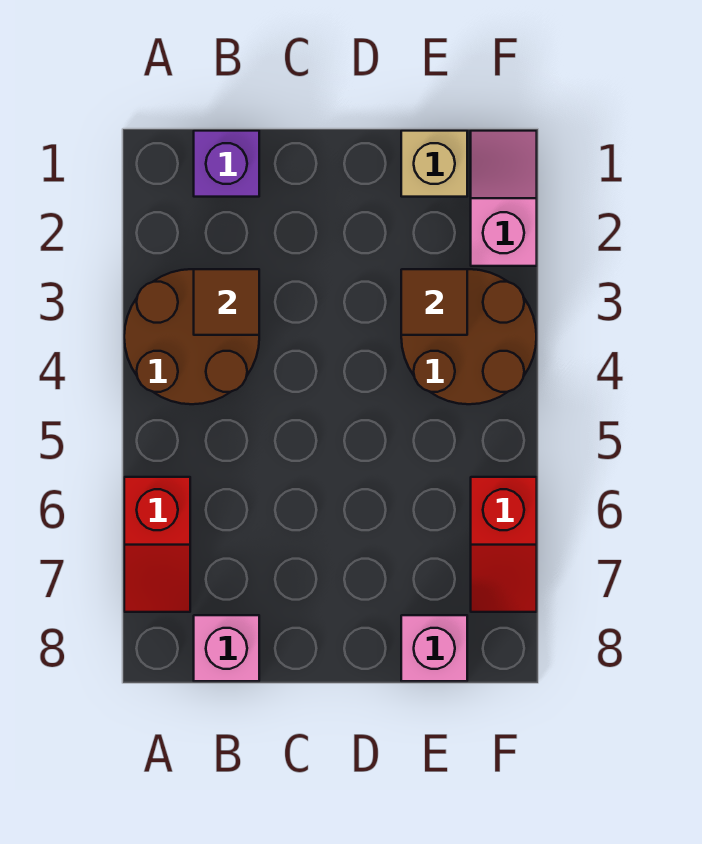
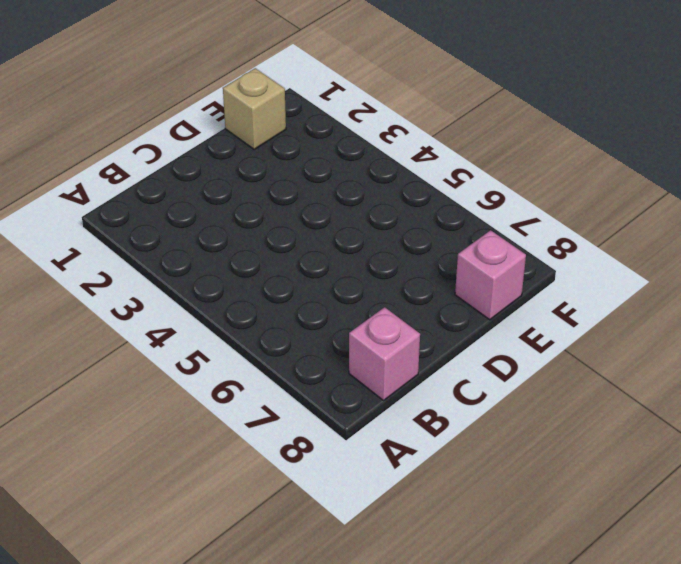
none -> brown round brick A3:B4 level 1
none -> red slope A6:A7 level 1 top 6

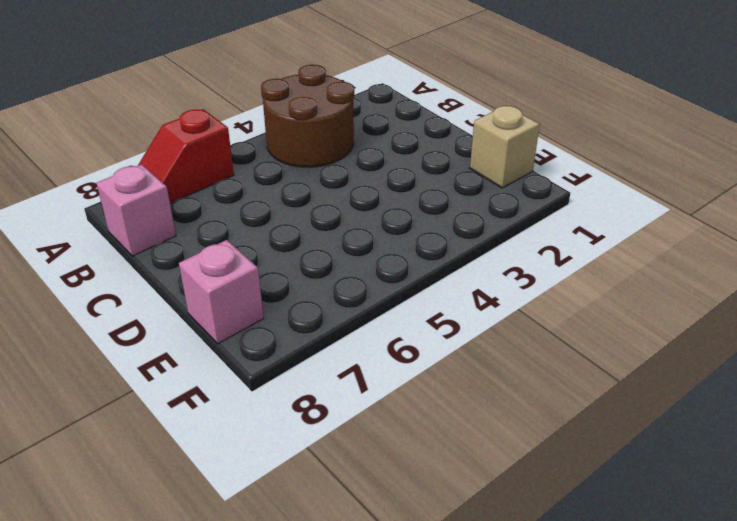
none -> purple brick B1 level 1
none -> brown round brick E3:F4 level 1

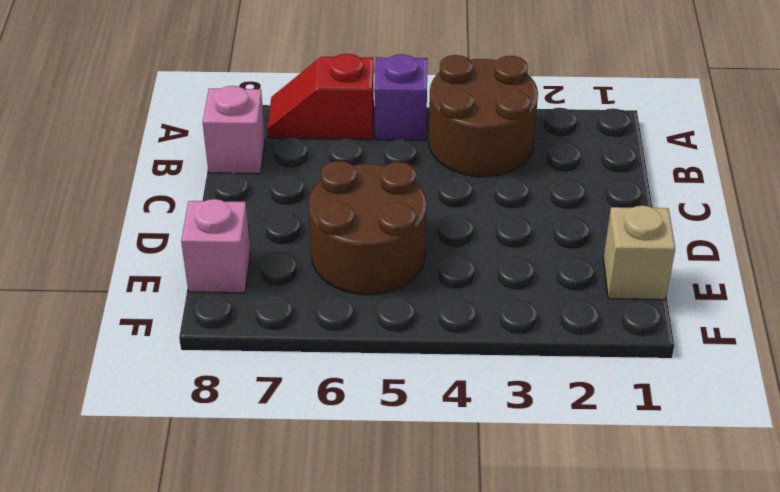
purple brick A5 level 1 -> purple brick B1 level 1
brown round brick D5:E6 level 1 -> brown round brick E3:F4 level 1
none -> pink slope F1:F2 level 1 top 2
none -> red slope F6:F7 level 1 top 6

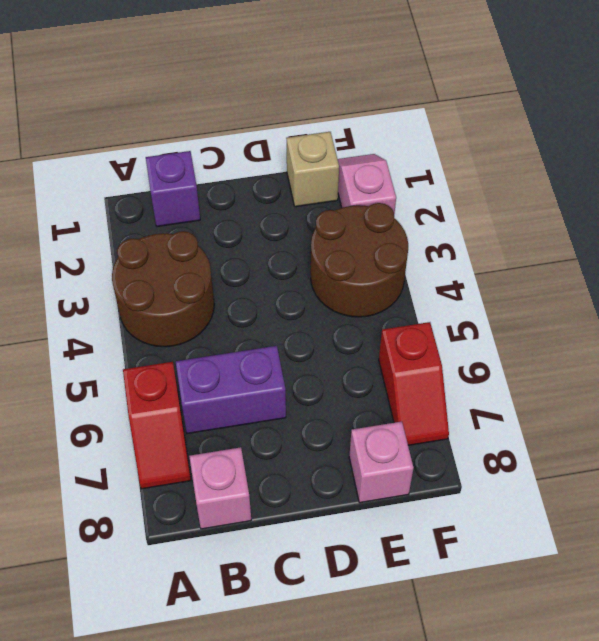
purple brick B6:C6 level 1 -> none
none -> brown tile B3 level 2
none -> brown tile E3 level 2

